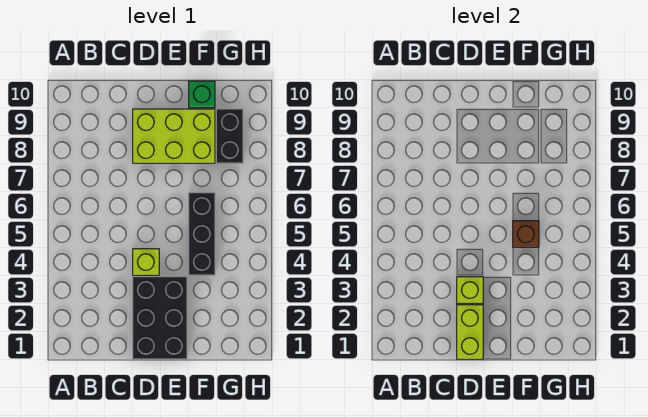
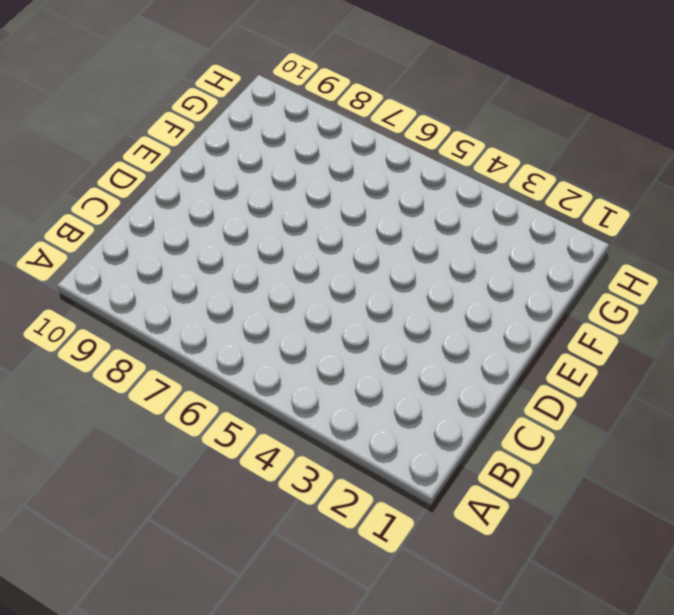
none -> black brick D1:E3 level 1
none -> lime brick D4 level 1

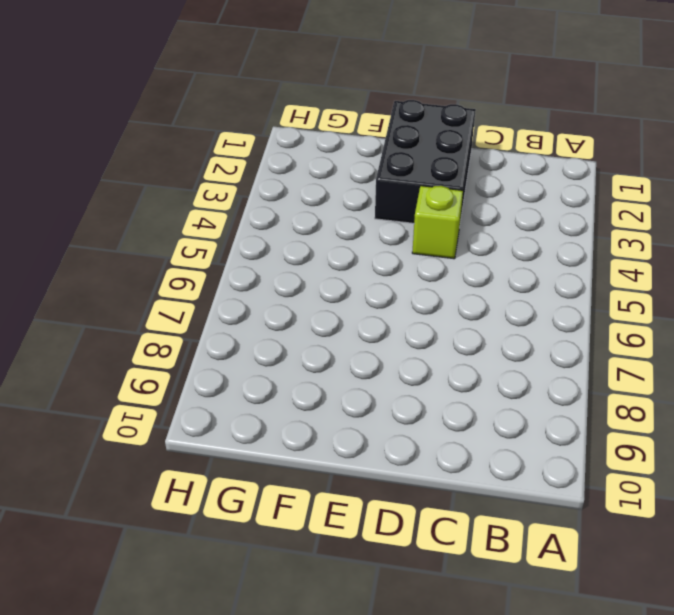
none -> lime brick D8:F9 level 1
none -> black brick F4:F6 level 1

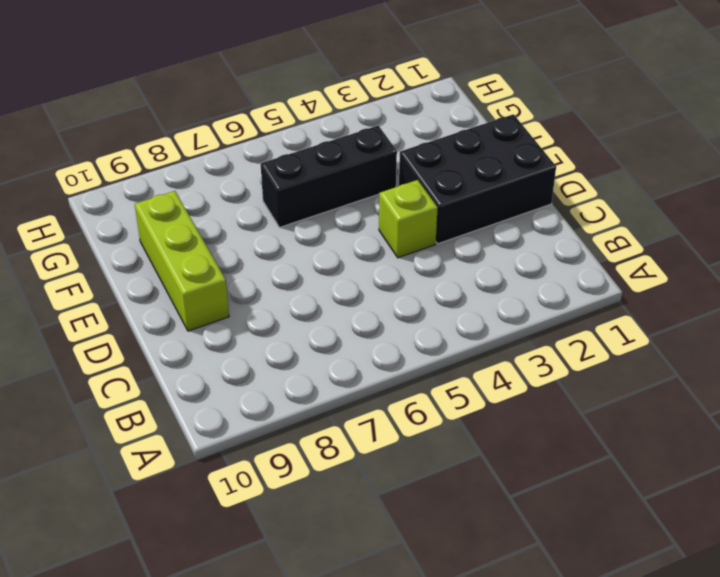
lime brick D9:F9 level 1 -> lime brick D8:F9 level 1
none -> green brick F10 level 1
none -> black brick G8:G9 level 1

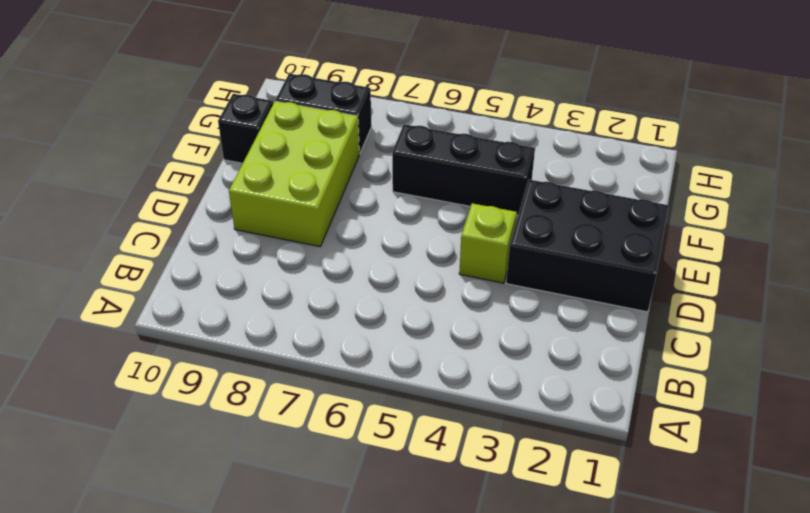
black brick F10 level 1 -> green brick F10 level 1
none -> lime brick D1:D2 level 2
none -> lime brick D3 level 2

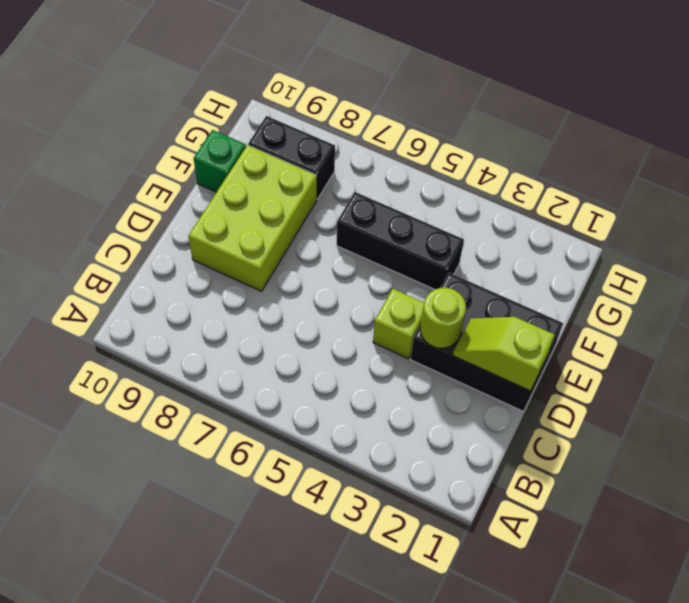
lime slope D1:D2 level 2 top 1 -> lime brick D1:D2 level 2
lime round brick D3 level 2 -> lime brick D3 level 2
none -> brown brick F5 level 2

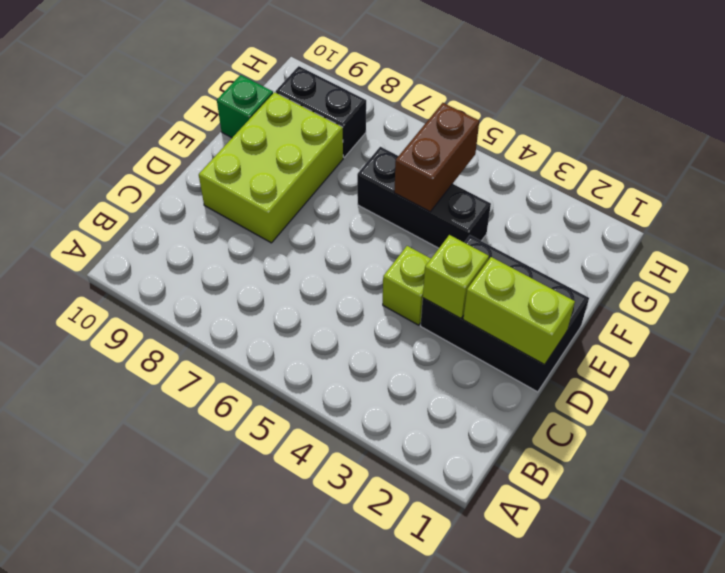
brown brick F5:G5 level 2 -> brown brick F5 level 2

